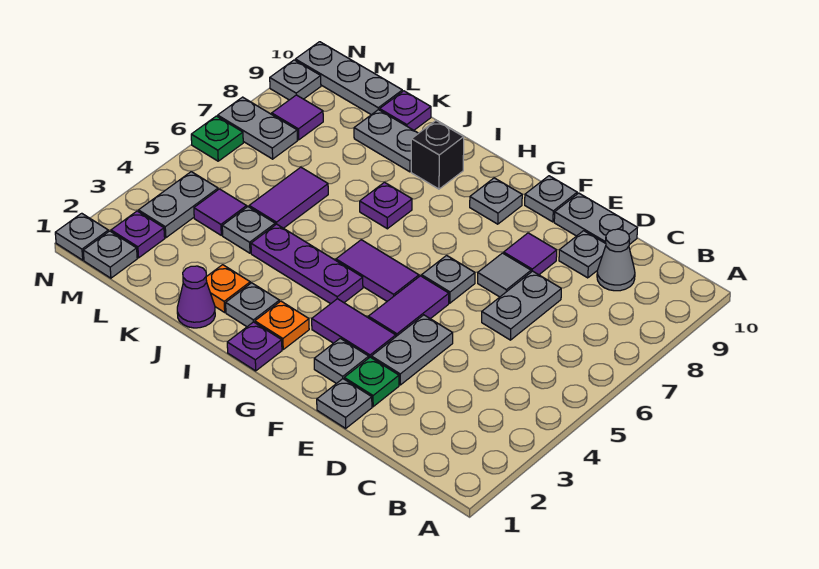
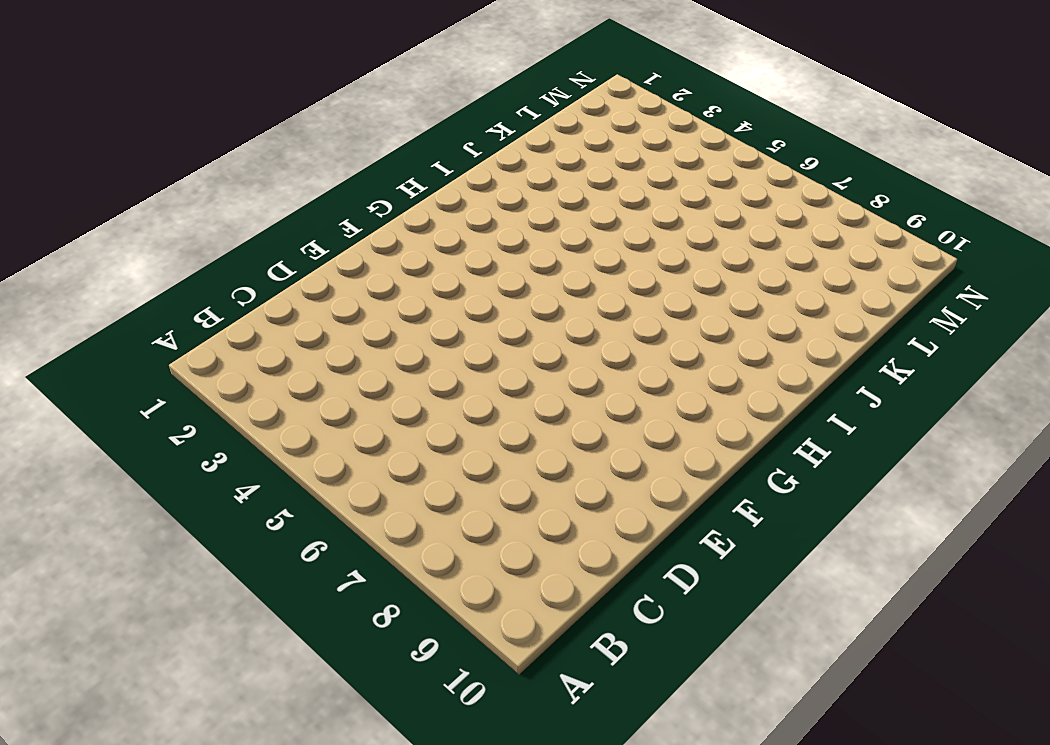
none -> grey cone C9 level 1
none -> grey plate D6:D7 level 1
none -> grey plate D9 level 1
none -> grey plate D10:E10 level 1

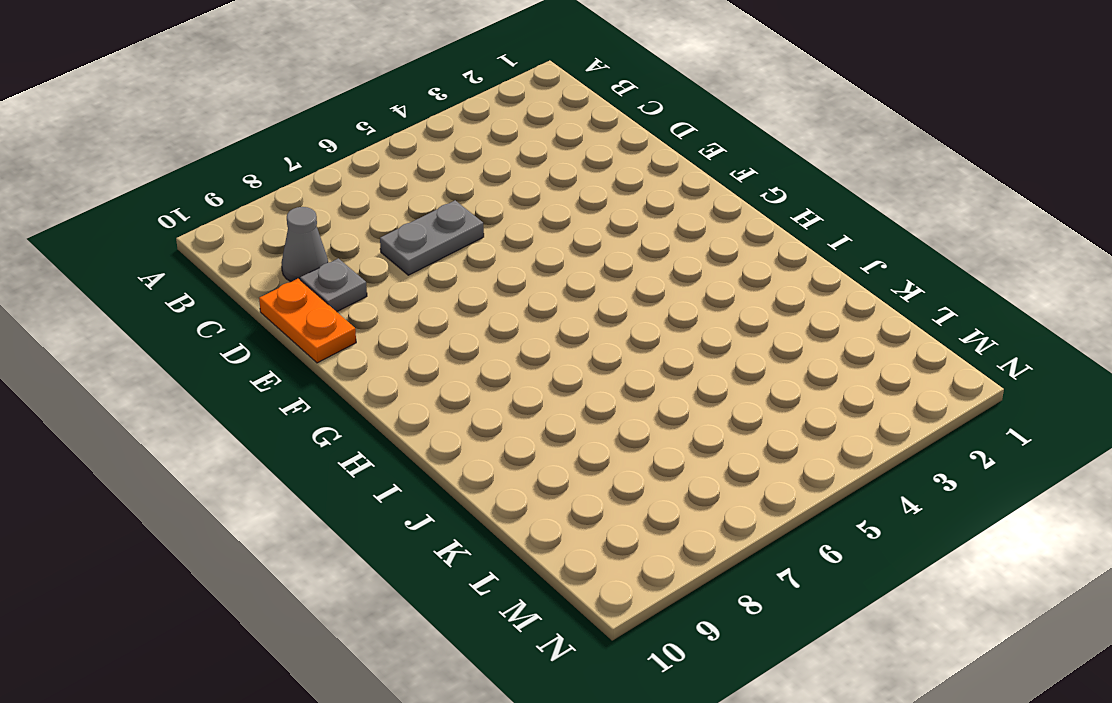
orange plate D10:E10 level 1 -> grey plate D10:E10 level 1
none -> grey plate E1 level 1
none -> green plate E2 level 1
none -> grey plate E3:E4 level 1
none -> grey tile E7 level 1

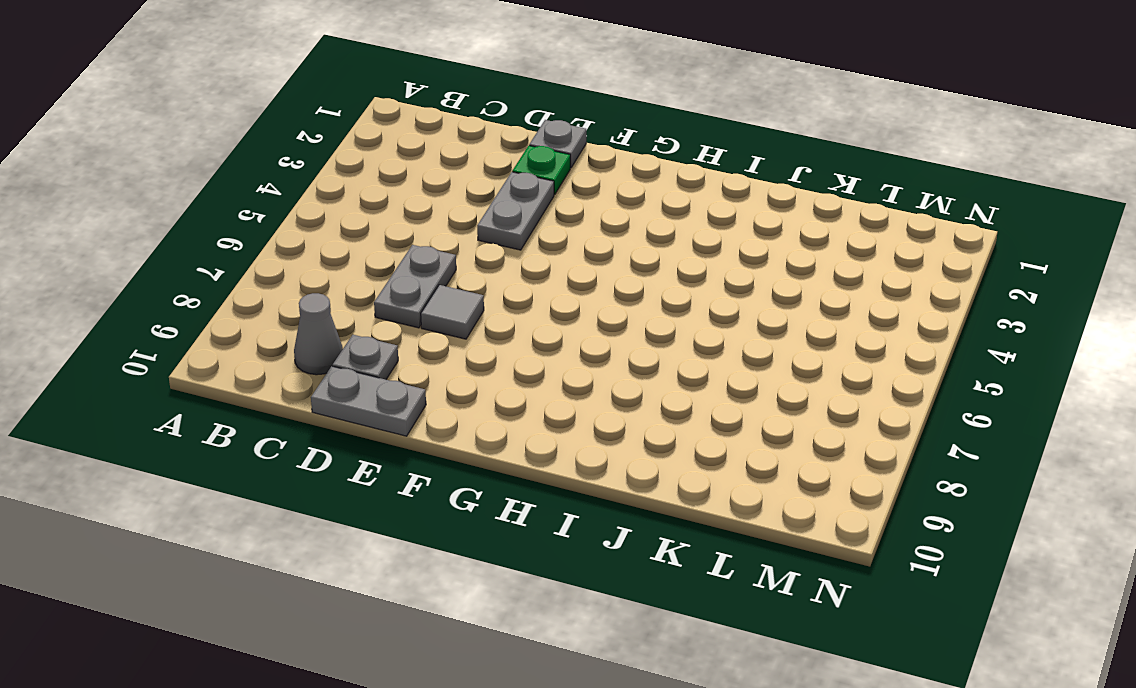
none -> purple tile E8 level 1
none -> grey plate F2 level 1
none -> purple tile F3:G3 level 1
none -> purple tile F4:F5 level 1

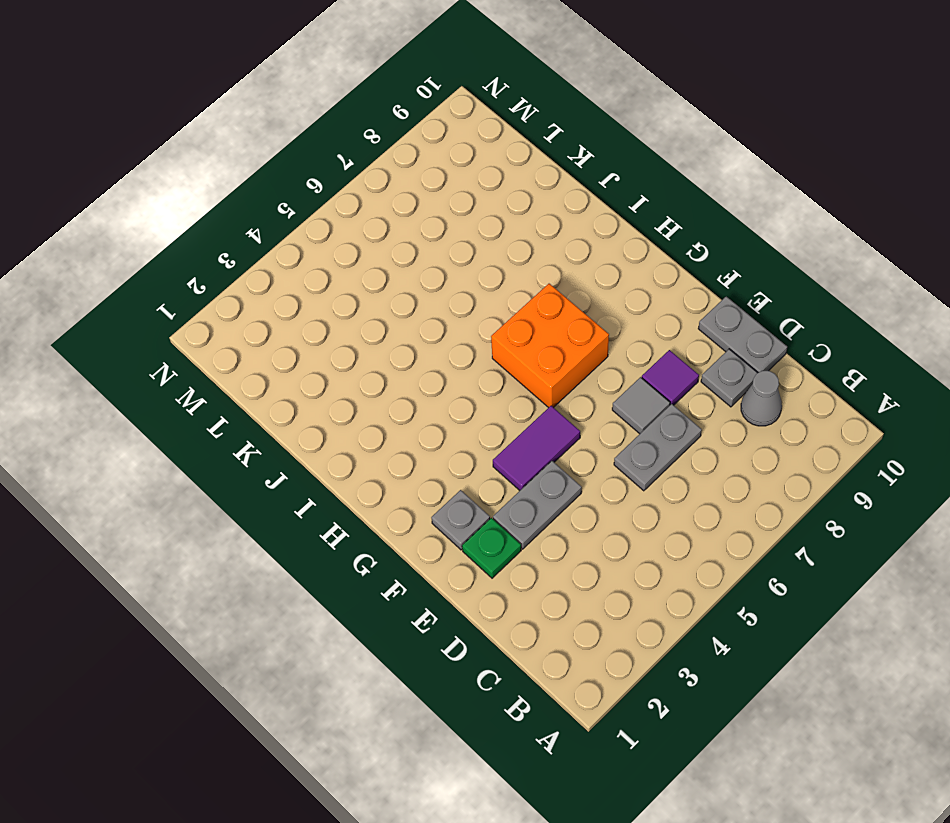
orange brick G6:H7 level 1 -> none
none -> grey plate E1 level 1
none -> purple tile F3:G3 level 1
none -> grey plate F6 level 1
none -> grey plate F10 level 1

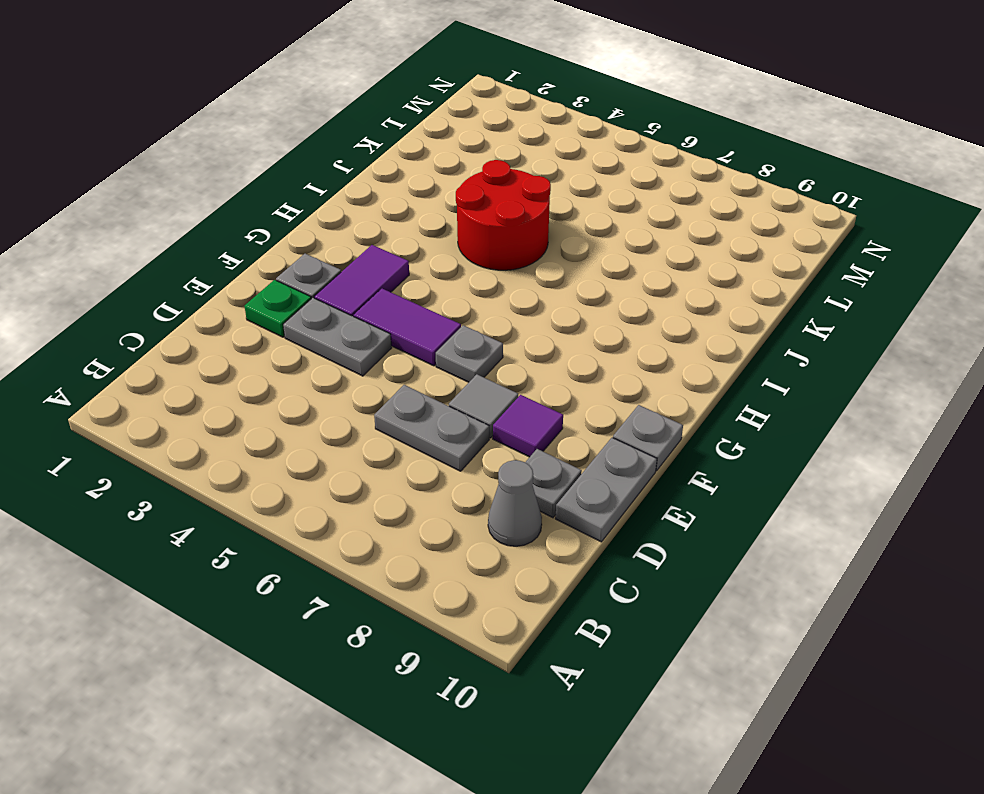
red round brick I4:J5 level 1 -> purple plate H4:J4 level 1
none -> grey plate E1 level 1
none -> purple tile G5:H5 level 1
none -> grey plate G9 level 1
none -> purple plate H1 level 1

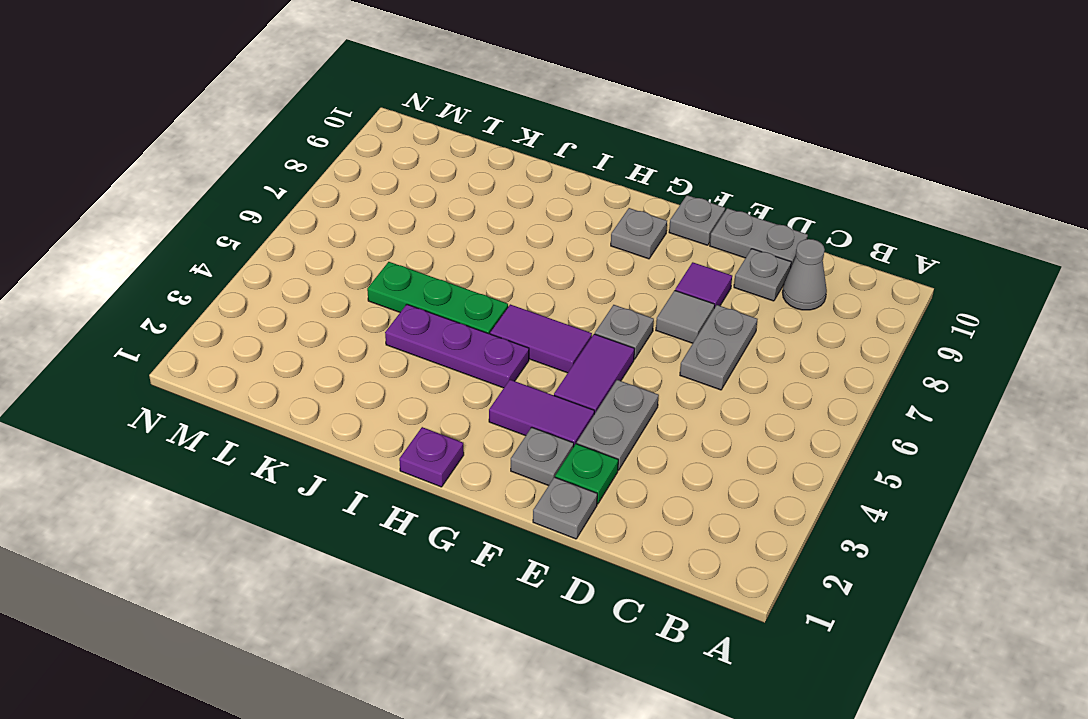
green plate I5:K5 level 1 -> purple tile K5:K6 level 1
none -> orange plate H2 level 1
none -> grey plate I2 level 1
none -> purple plate I7 level 1
none -> black brick I9 level 1

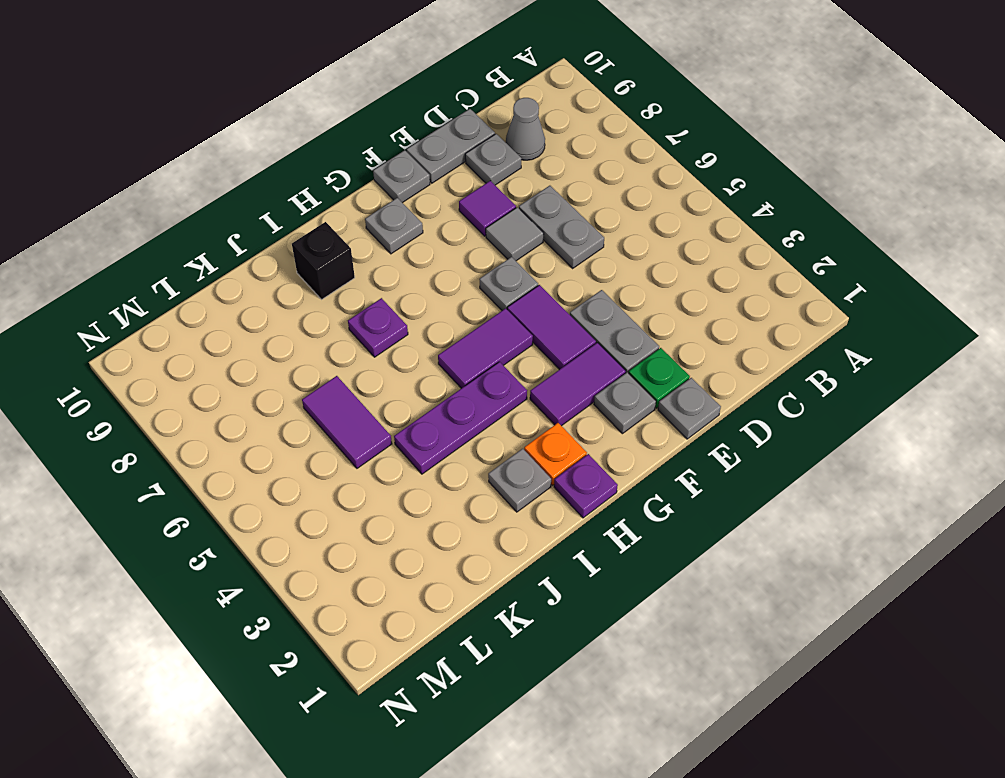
none -> purple cone J1 level 1
none -> orange plate J2 level 1
none -> grey plate J9:K9 level 1
none -> grey plate K4 level 1

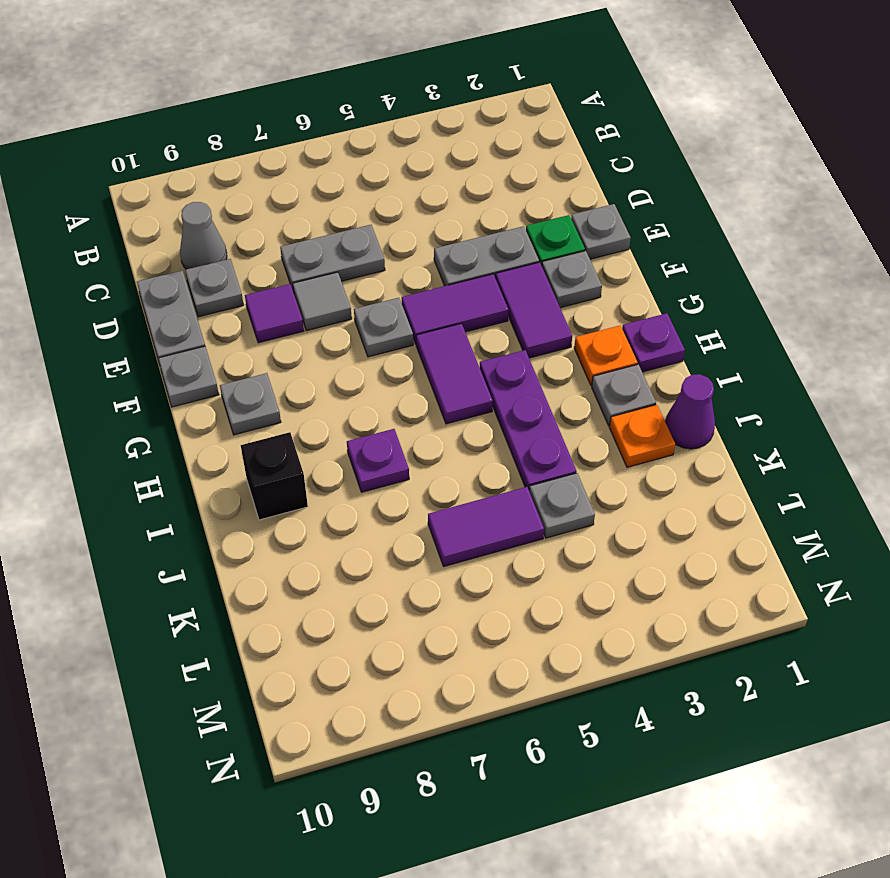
none -> grey plate J9:K9 level 1
none -> purple plate K10 level 1
none -> purple tile L4 level 1
none -> grey plate L10:N10 level 1

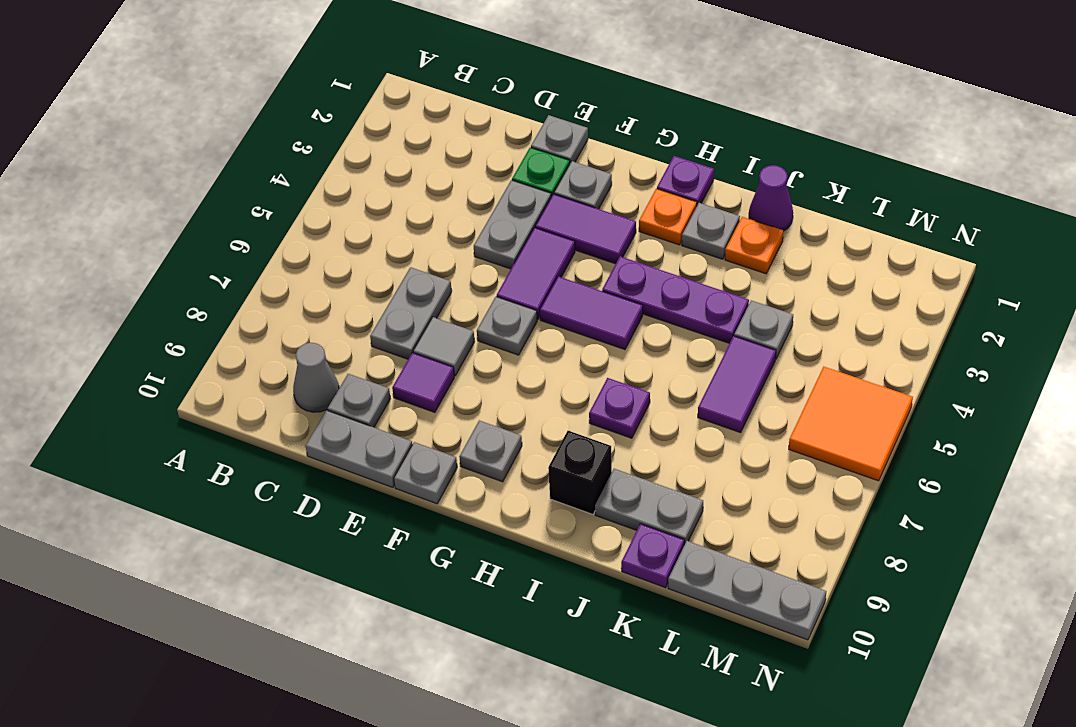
orange tile M5:N6 level 1 -> green plate N6 level 1
none -> purple tile L4 level 1
none -> grey plate M1 level 1
none -> purple plate M2 level 1
none -> grey plate M3:M4 level 1

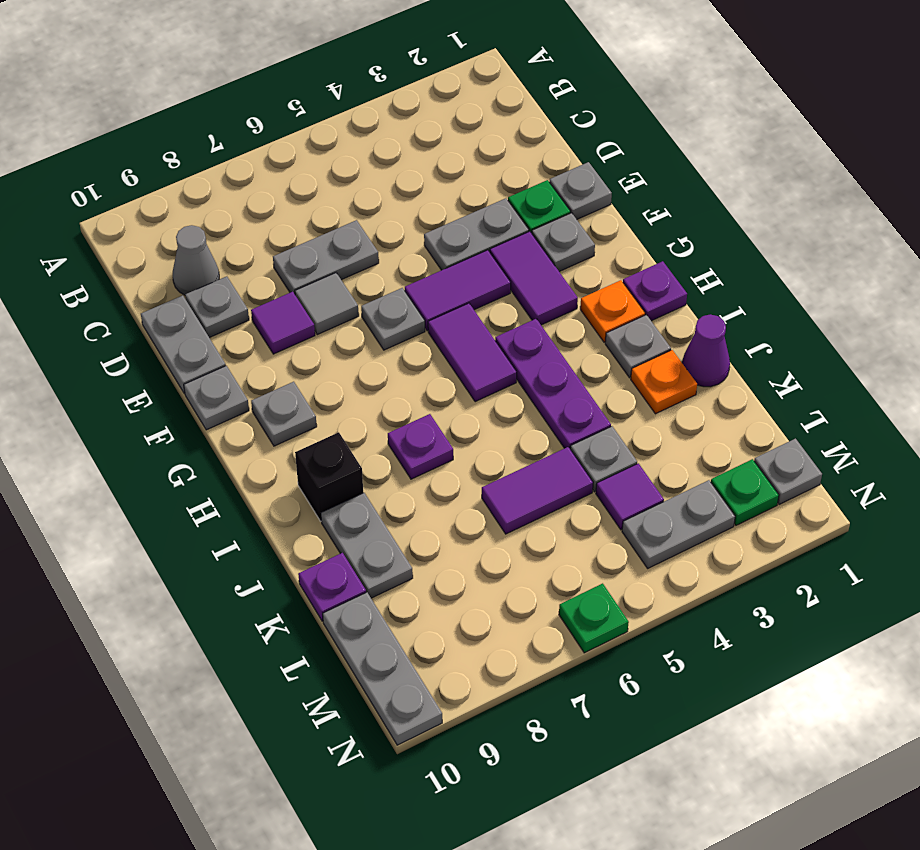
green plate M2 level 1 -> purple plate M2 level 1
none -> grey plate M7:N7 level 1
none -> purple tile M8 level 1
none -> grey plate N1 level 1
none -> grey plate N9 level 1

